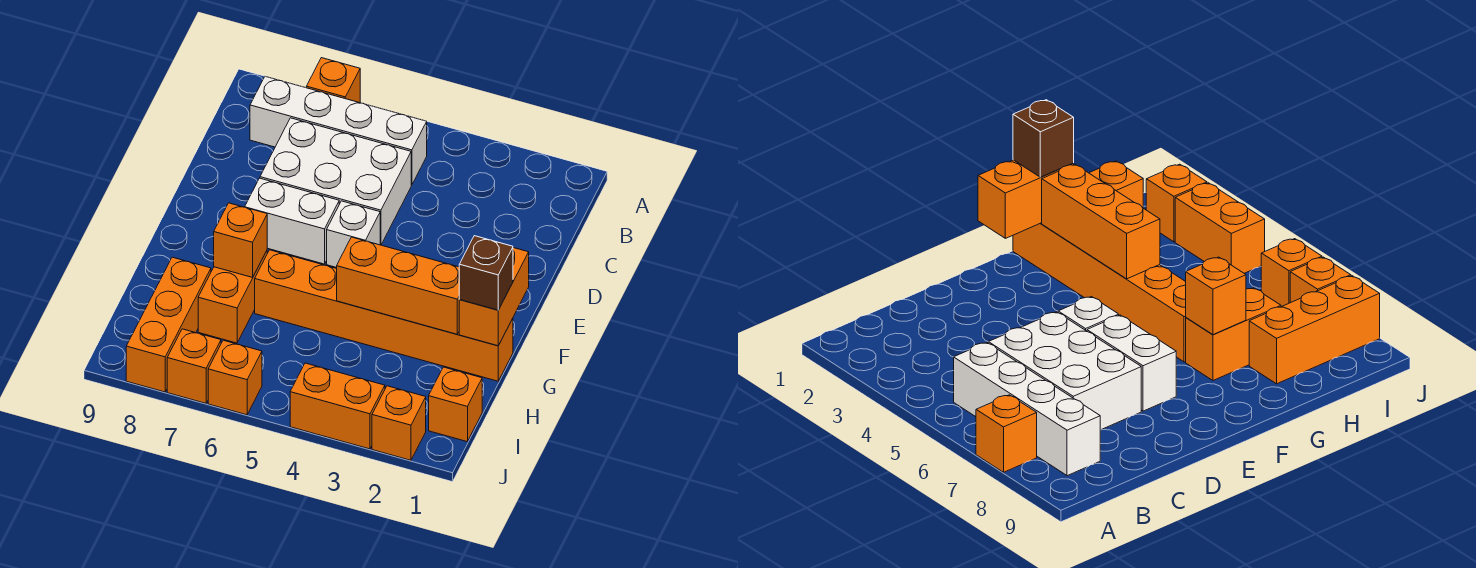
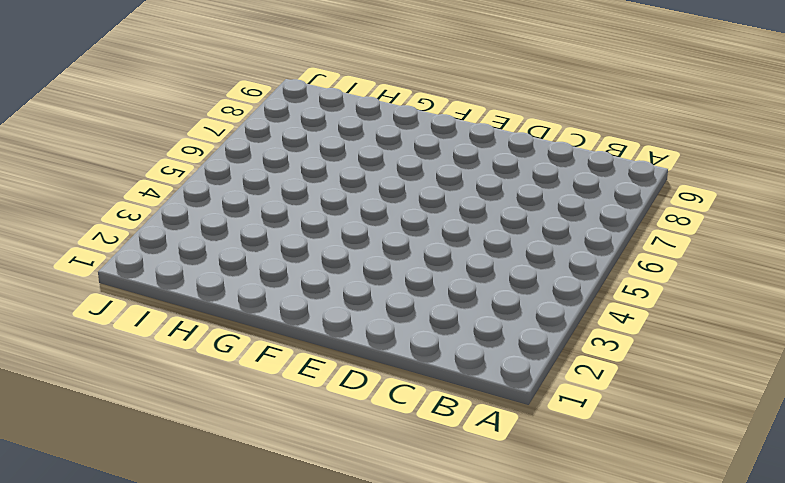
none -> orange brick A7 level 1
none -> white brick B5:B8 level 1
none -> white brick C5:D7 level 1

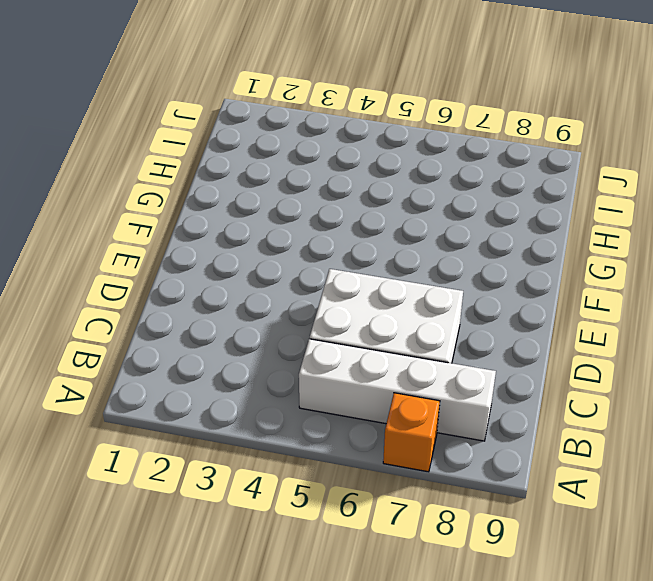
none -> white brick E5 level 1
none -> white brick E6:E7 level 1
none -> orange brick G1:G6 level 1

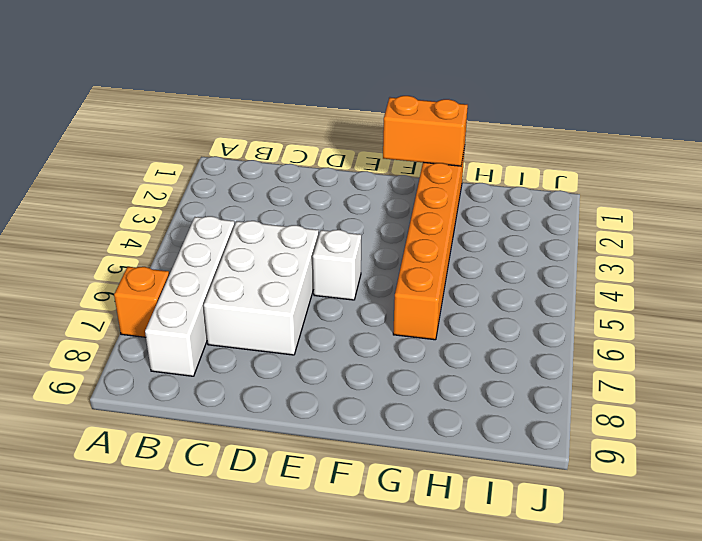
none -> white brick E6:E7 level 1
none -> orange brick G7:H7 level 1
none -> orange brick H8:J8 level 1

